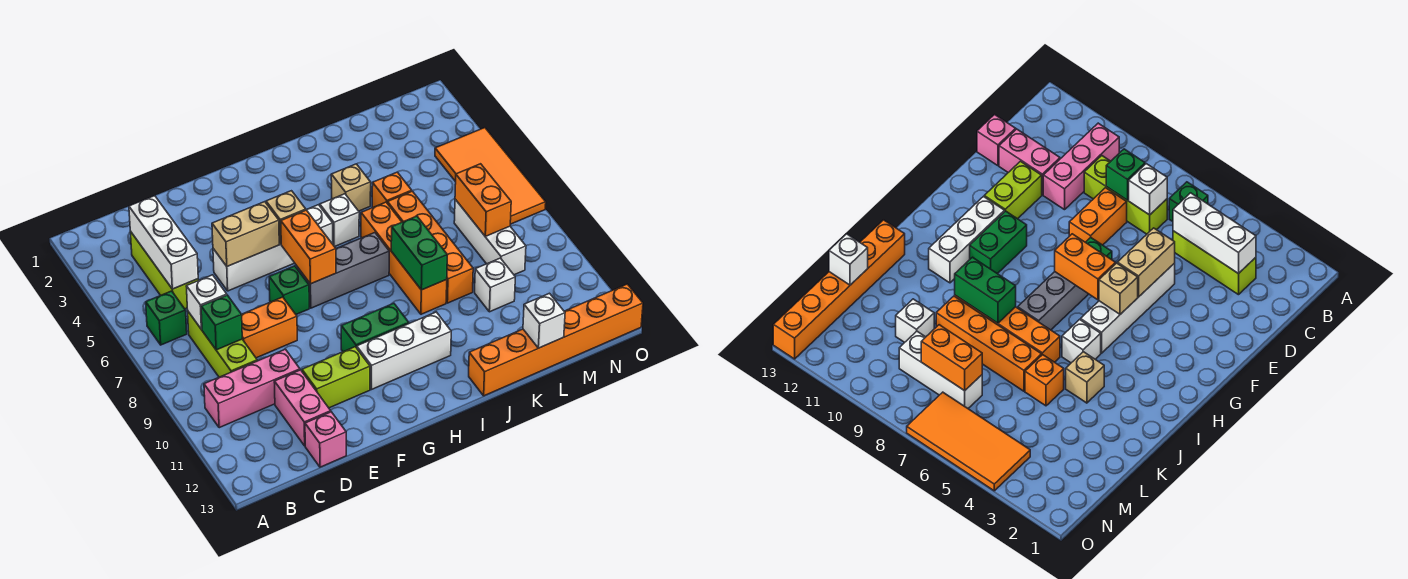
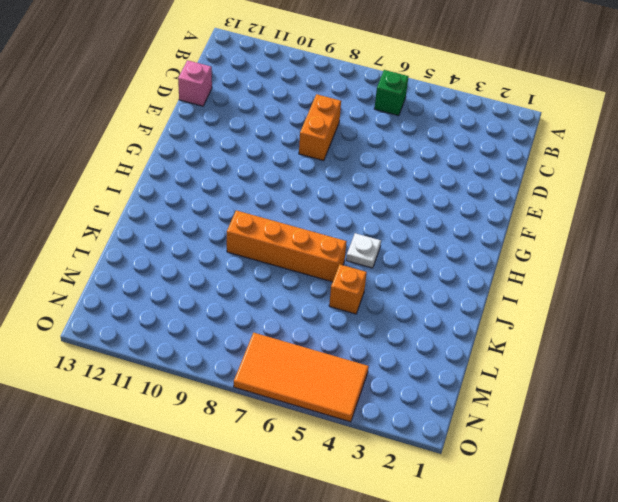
white plate I5 level 1 -> white brick I5 level 1
none -> pink brick B10:D10 level 1
none -> lime brick C3:C5 level 1
none -> lime brick C7:C9 level 1
none -> pink brick D11:D12 level 1

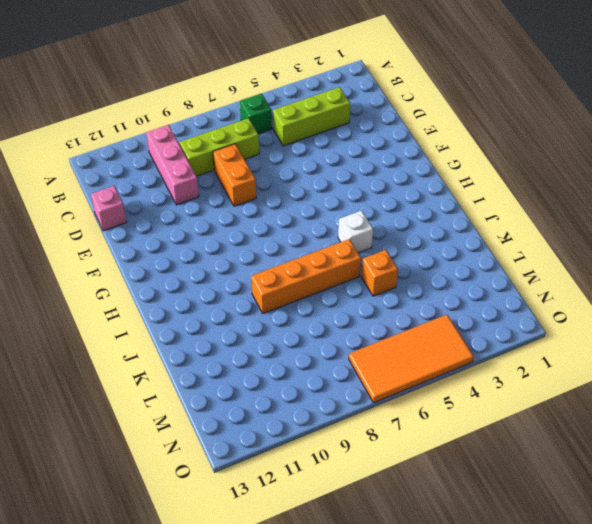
none -> pink brick D11:D12 level 1
none -> white brick E5:H5 level 1
none -> lime brick E11:F11 level 1
none -> green brick F7 level 1

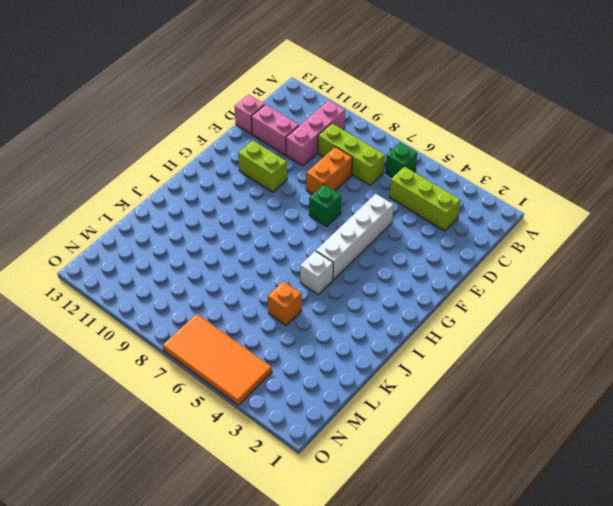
lime brick F10:F11 level 1 -> lime brick E11:F11 level 1
none -> grey brick G7:I7 level 1
none -> green brick G10:H10 level 1
none -> white brick G11:I11 level 1
none -> tan brick J4 level 1

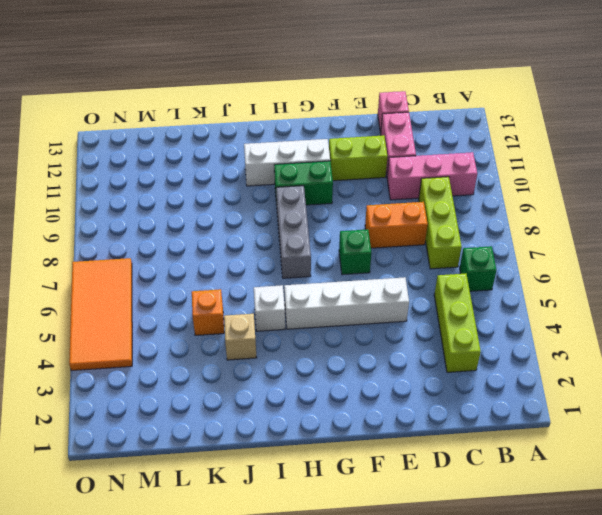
grey brick H7:H9 level 1 -> grey brick G7:I7 level 1
none -> orange brick J6:J9 level 1
none -> orange brick J13:O13 level 1
none -> orange brick K6:K9 level 1
none -> white brick L10 level 1

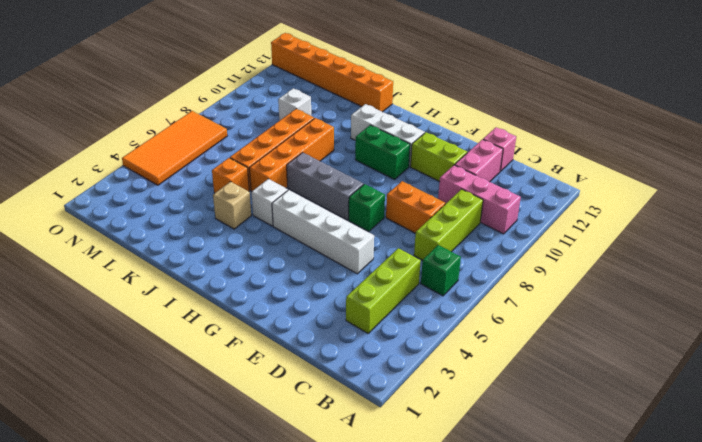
none -> white brick M7:M9 level 1
none -> white brick C3:C5 level 2
none -> white brick C7 level 2
none -> green brick C8 level 2

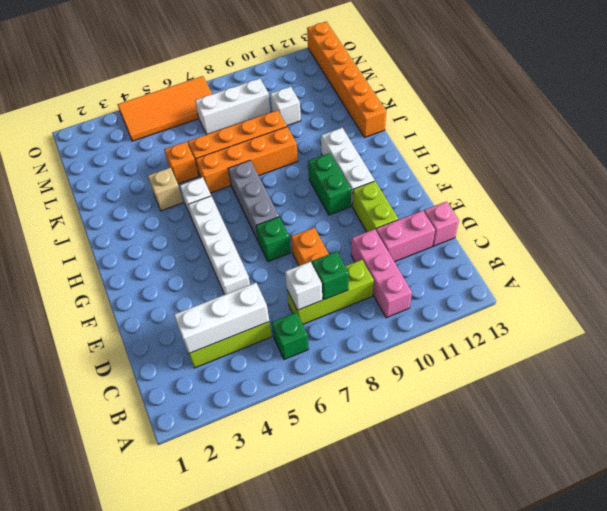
none -> tan brick E5:F5 level 2
none -> tan brick G5 level 2
none -> orange brick G6:G7 level 2
none -> green brick J8:J9 level 2

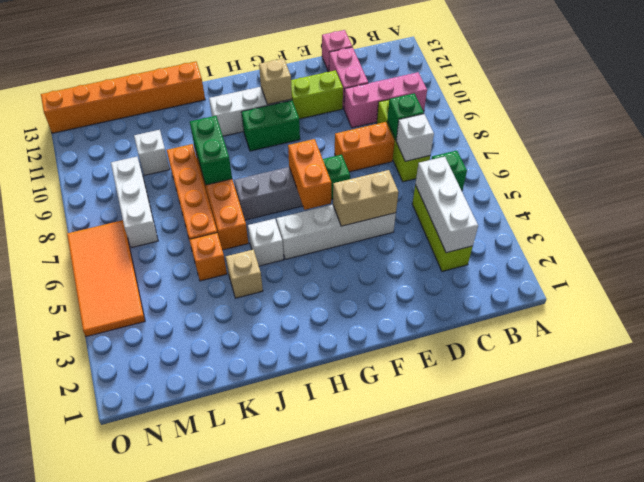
tan brick G11 level 2 -> tan brick G5 level 2
none -> white brick L13 level 2
none -> orange brick M7:M8 level 2

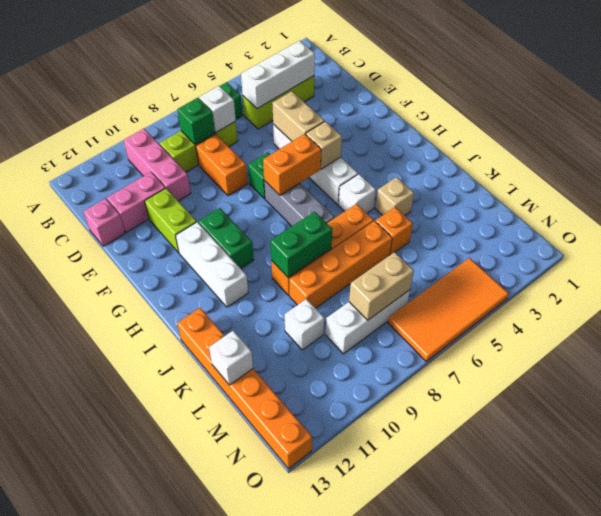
tan brick M7:M8 level 2 -> orange brick M7:M8 level 2

